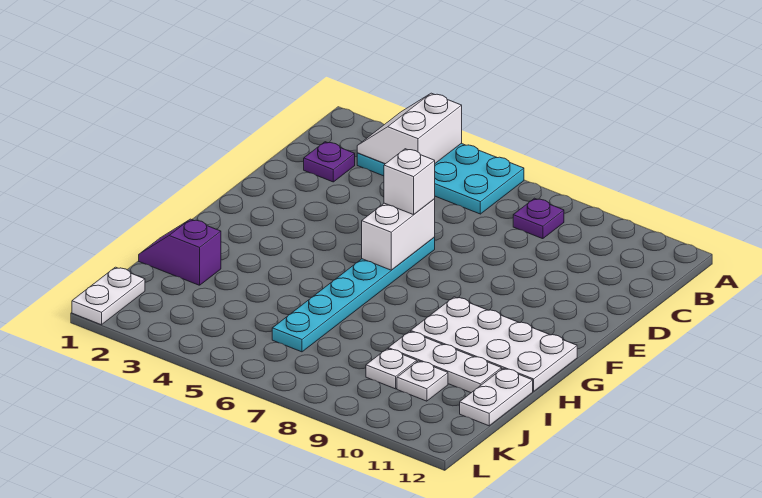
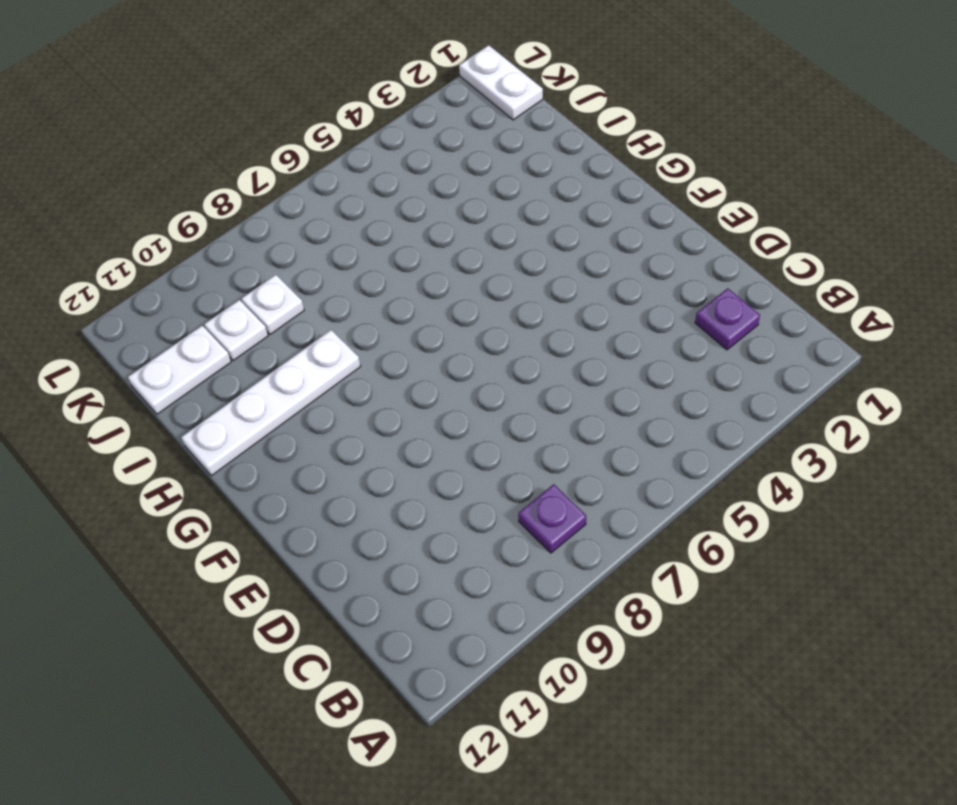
white plate H9:H12 level 1 -> white plate G9:H12 level 1
white plate J11:J12 level 1 -> white plate I12:J12 level 1
none -> cyan plate A3:B6 level 1
none -> cyan plate E6:J6 level 1
none -> purple slope I1:I2 level 1 top 2

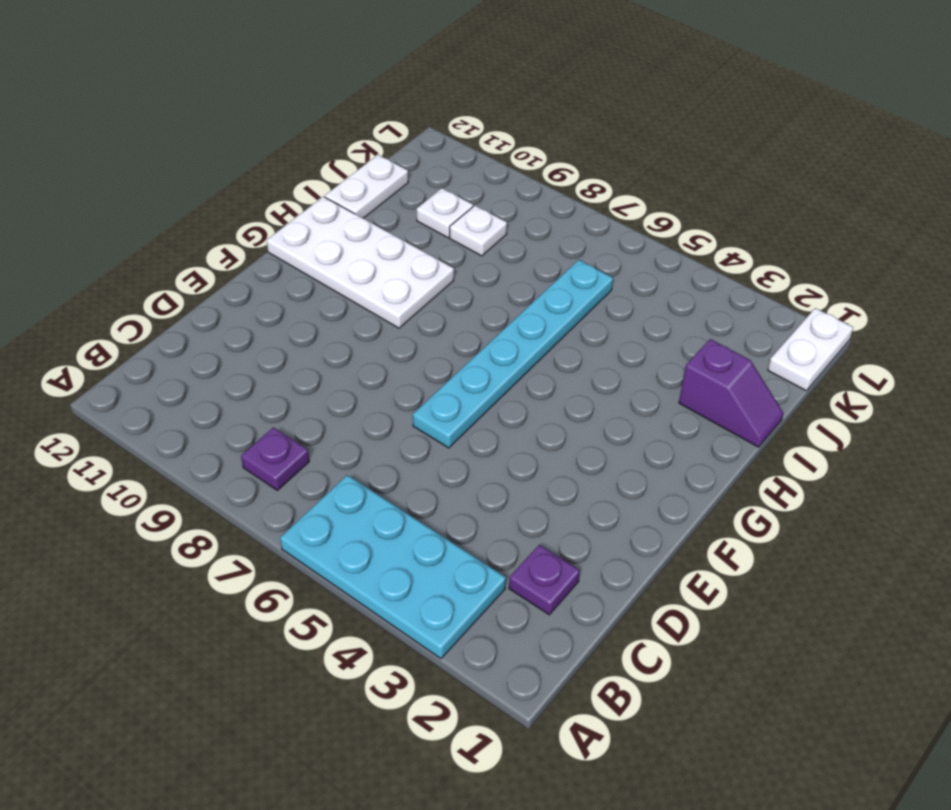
none -> white plate I9:I11 level 1
none -> white slope A3:B4 level 2 top 4
none -> white brick E6:F6 level 2

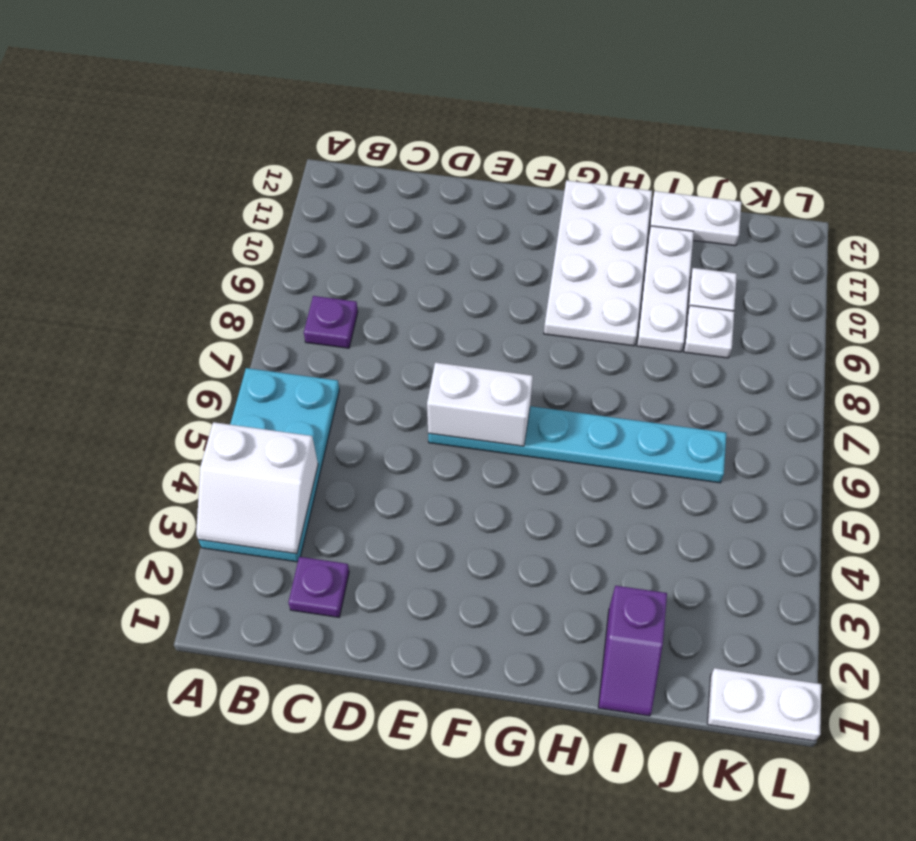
none -> white brick E6 level 3

